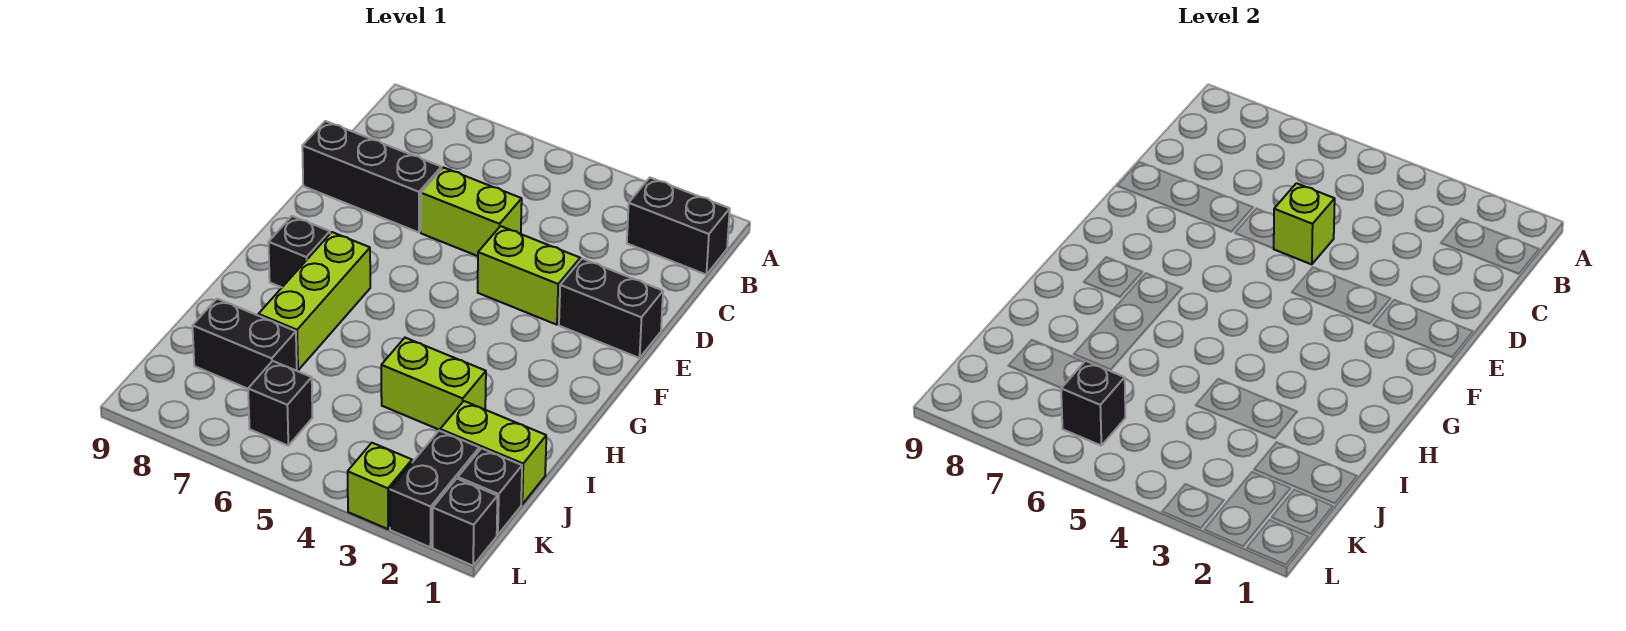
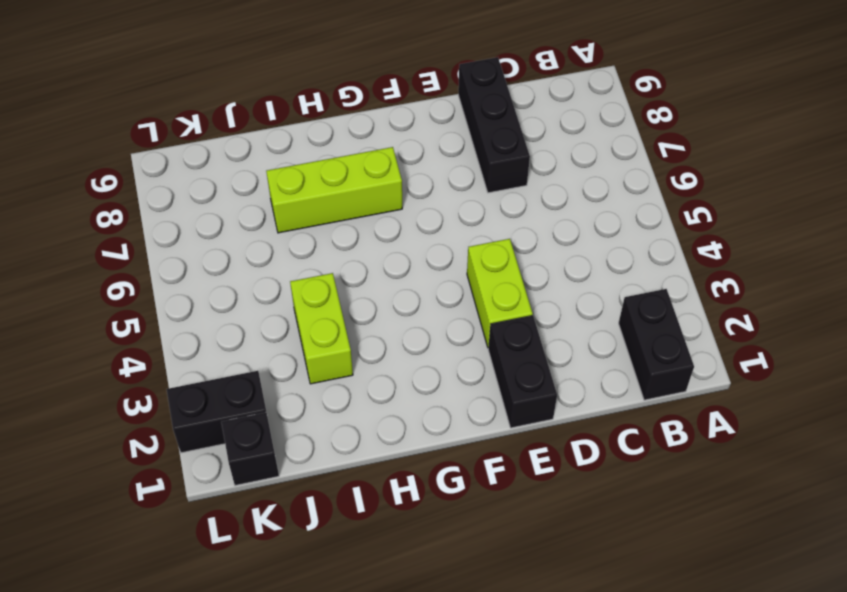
none -> lime brick D5:D6 level 1
none -> black brick G8 level 1
none -> lime brick J1:J2 level 1

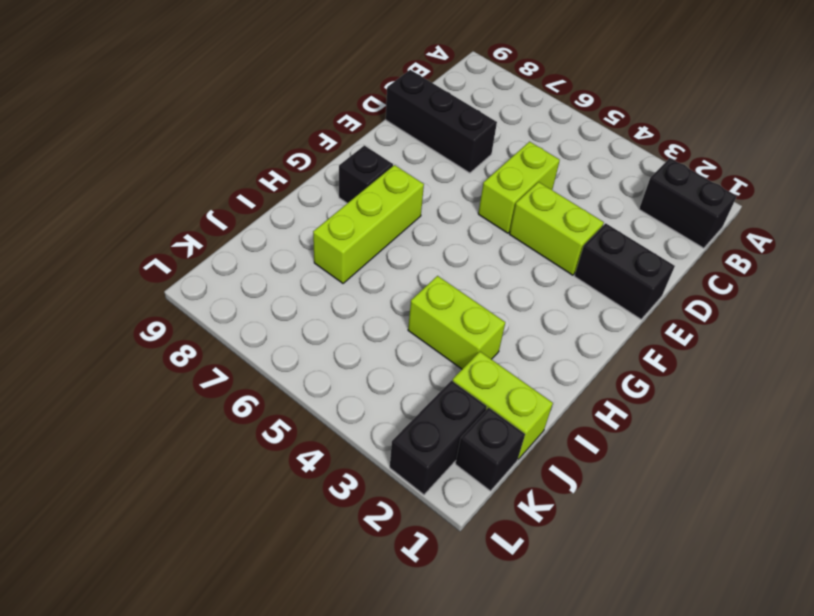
lime brick D5:E5 level 1 -> lime brick D5:D6 level 1
none -> black brick J7:J8 level 1
none -> black brick K6 level 1
none -> black brick L1 level 1

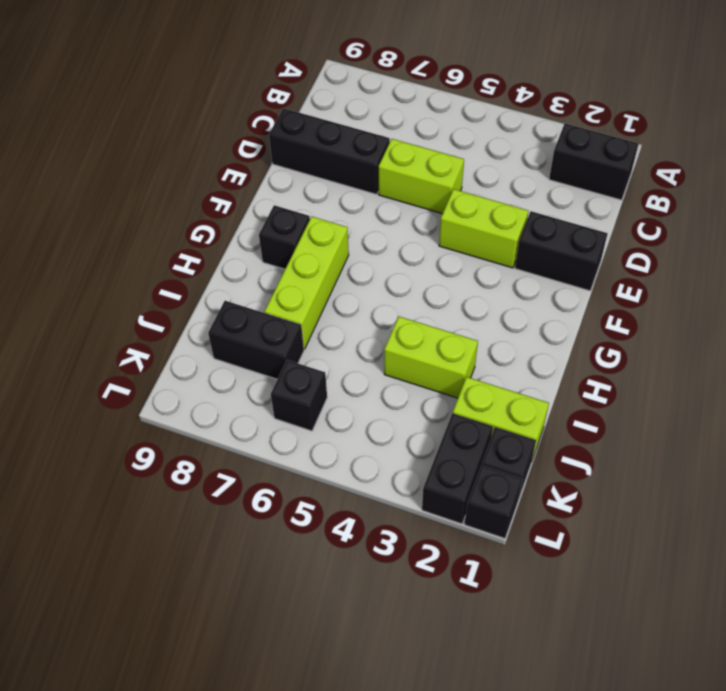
none -> lime brick L3 level 1
none -> lime brick D5 level 2
none -> black brick K6 level 2

